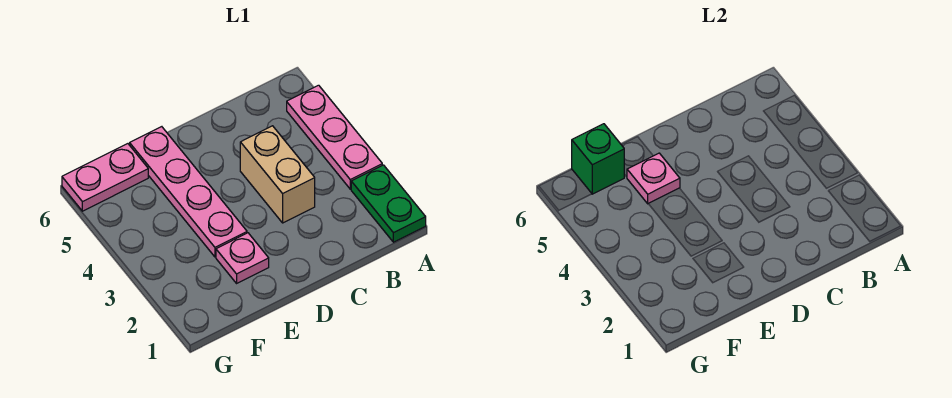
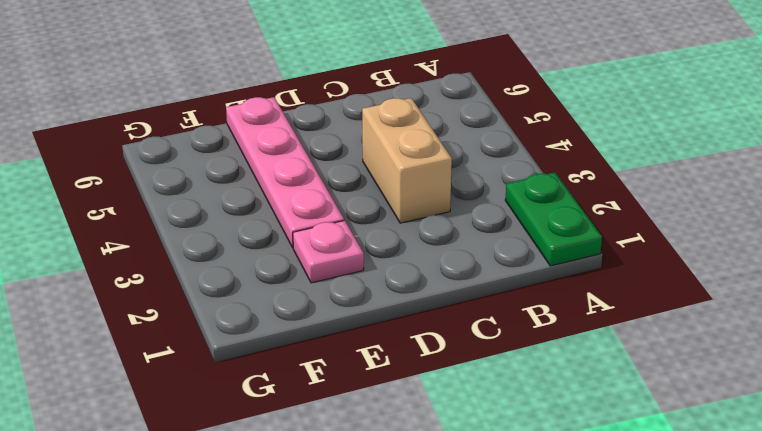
none -> pink plate A3:A5 level 1
none -> pink plate F6:G6 level 1

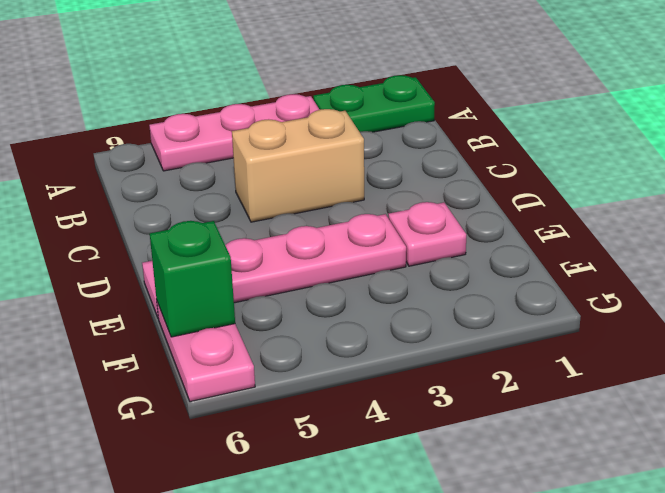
none -> pink plate E5 level 2

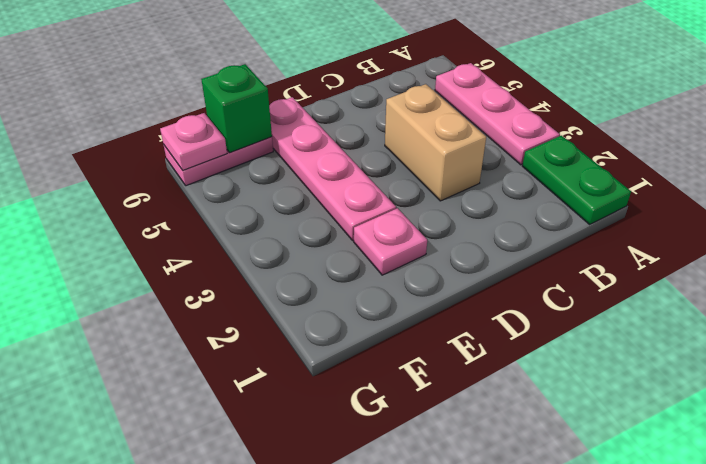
pink plate G6 level 2 -> pink plate E5 level 2

